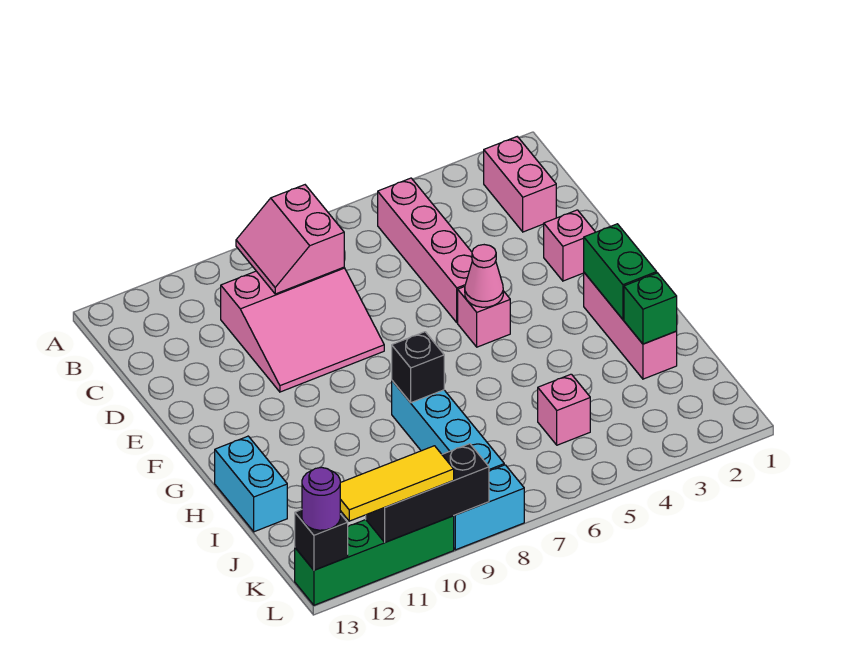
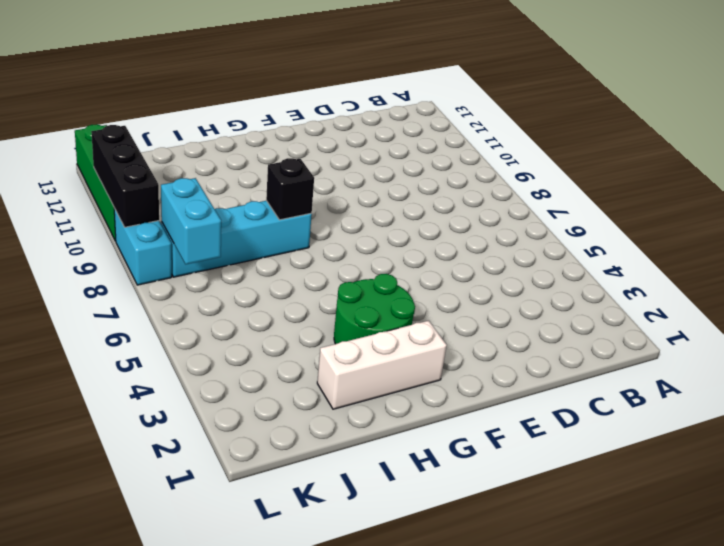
white brick G2:I2 level 1 -> pink brick G2:I2 level 1
green round brick G3:H4 level 1 -> none
cyan brick K7:K8 level 2 -> cyan brick H13:I13 level 1
none -> pink brick B2:C2 level 1
none -> pink brick B5:E5 level 1
none -> pink slope C8:E10 level 1 top C

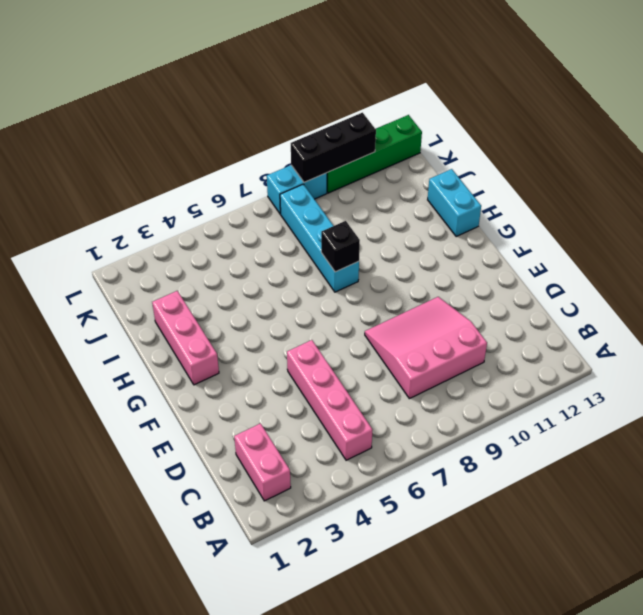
none -> pink brick E2 level 1
none -> pink brick F5 level 1
none -> pink brick J5 level 1

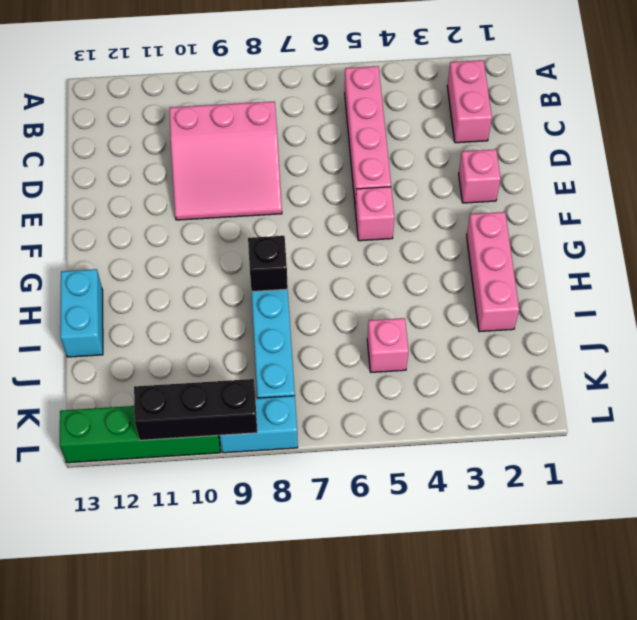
none -> pink slope B8:C9 level 2 top 8
none -> pink cone F5 level 2
none -> green brick G2:H2 level 2

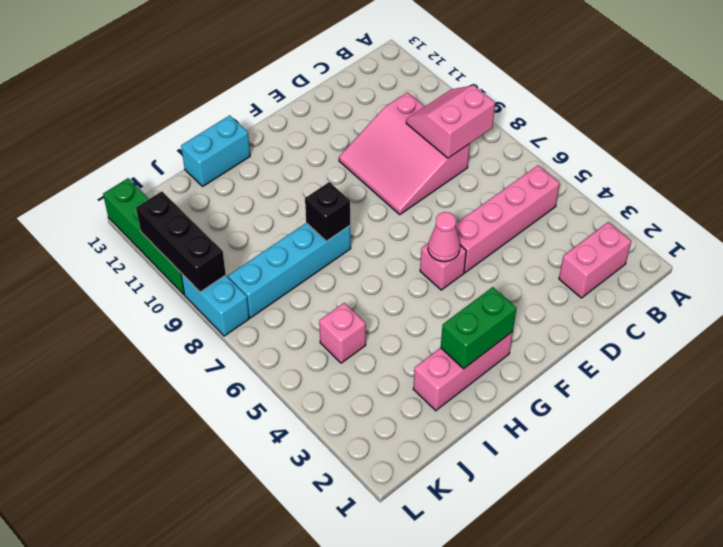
none -> pink brick E2 level 1
none -> green brick I2 level 2
none -> black brick L13 level 2

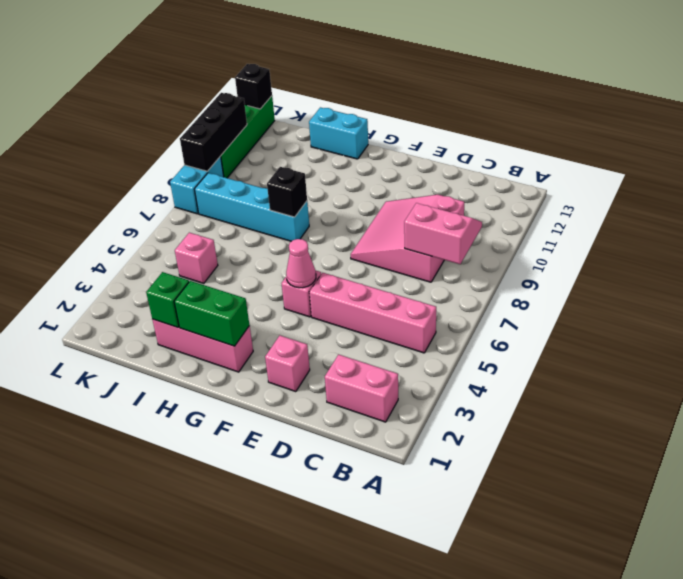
none -> yellow tile L10:L12 level 3
none -> purple round brick L13 level 3

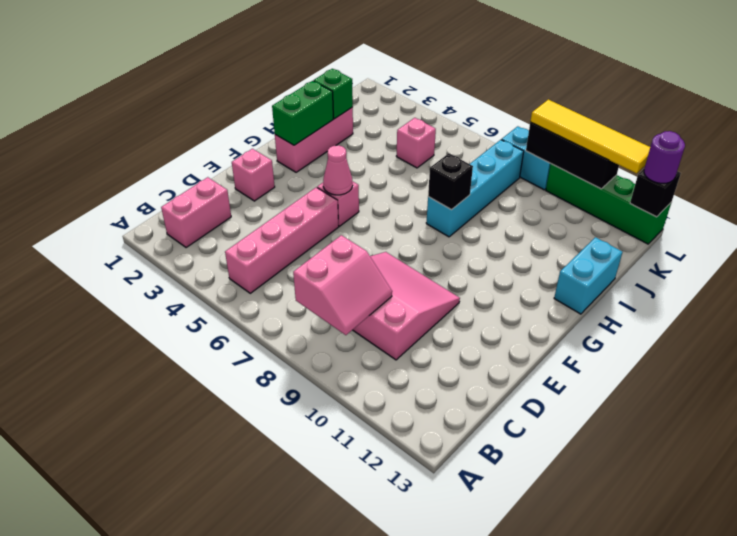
yellow tile L9:L12 level 3 -> yellow tile L10:L12 level 3

